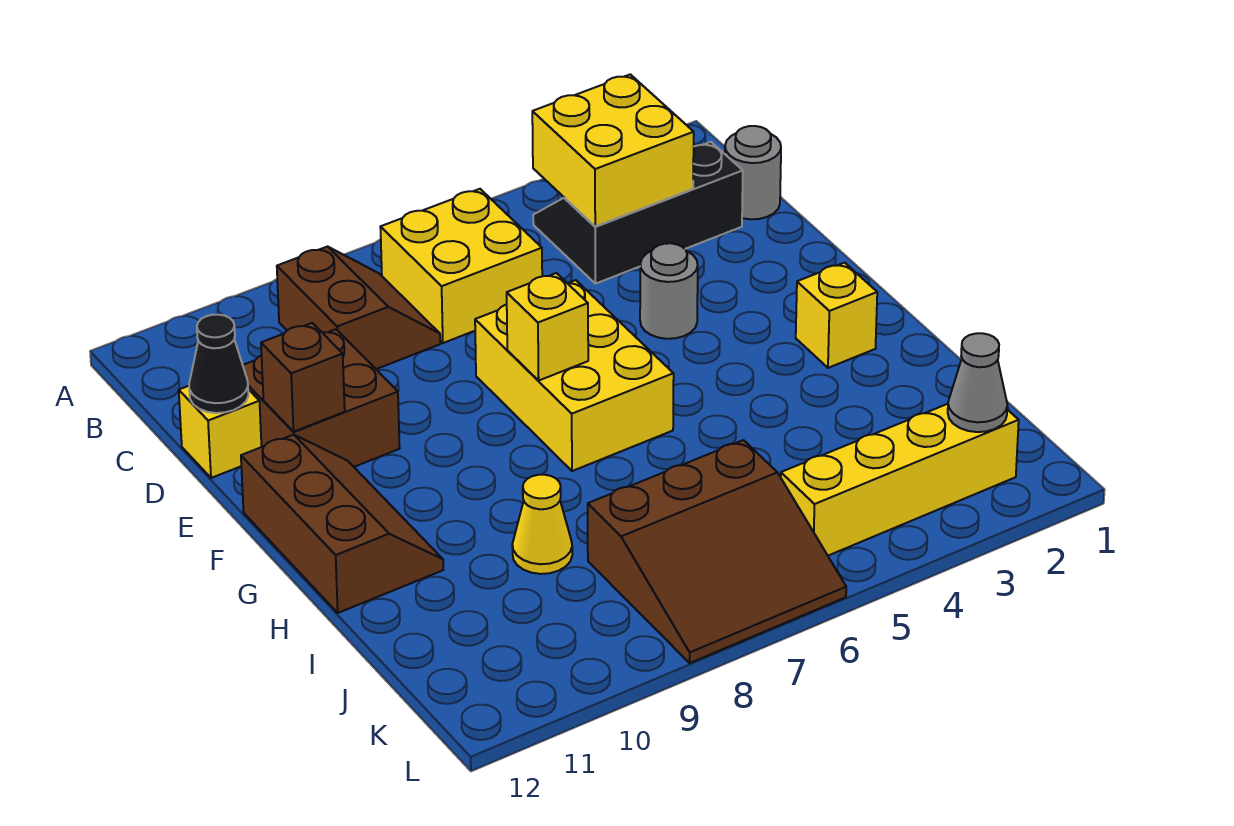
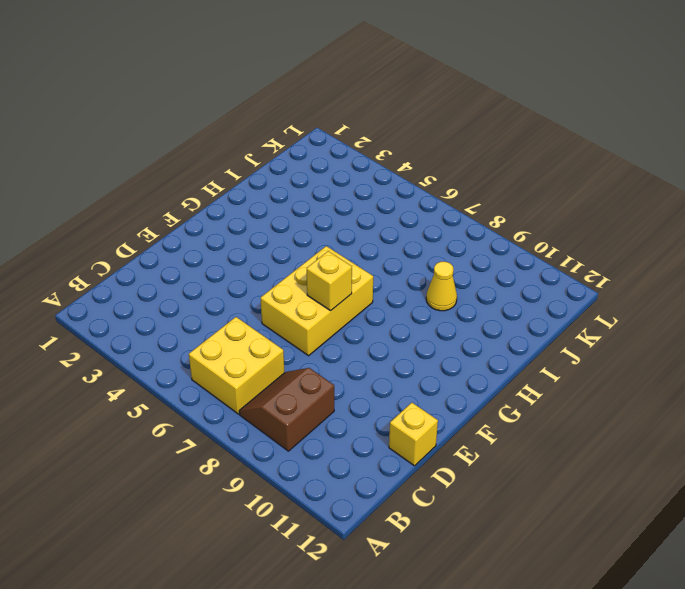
none -> black slope B2:C4 level 1 top C
none -> grey round brick C1 level 1
none -> brown brick D10:E11 level 1

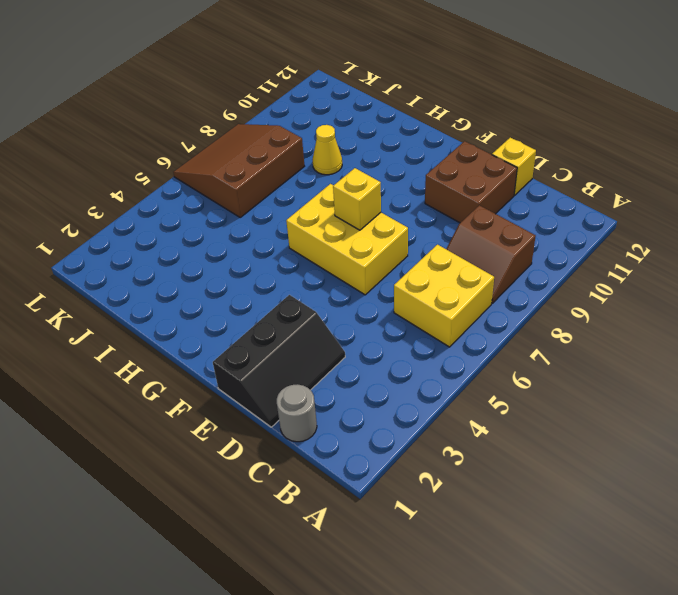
black slope D1:E3 level 1 top E -> black slope B2:C4 level 1 top C
none -> grey round brick E4 level 1
none -> brown slope F11:H12 level 1 top 12
none -> yellow brick G2 level 1

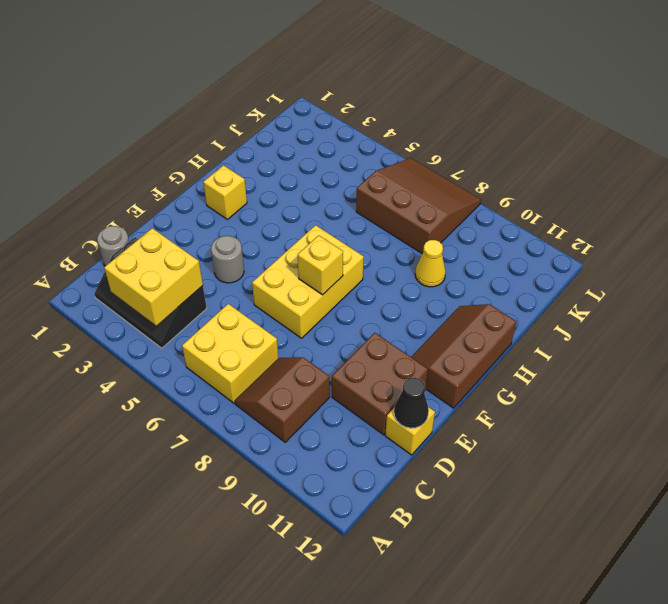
none -> yellow brick K2:K5 level 1
none -> brown brick E11 level 2
none -> grey cone K2 level 2

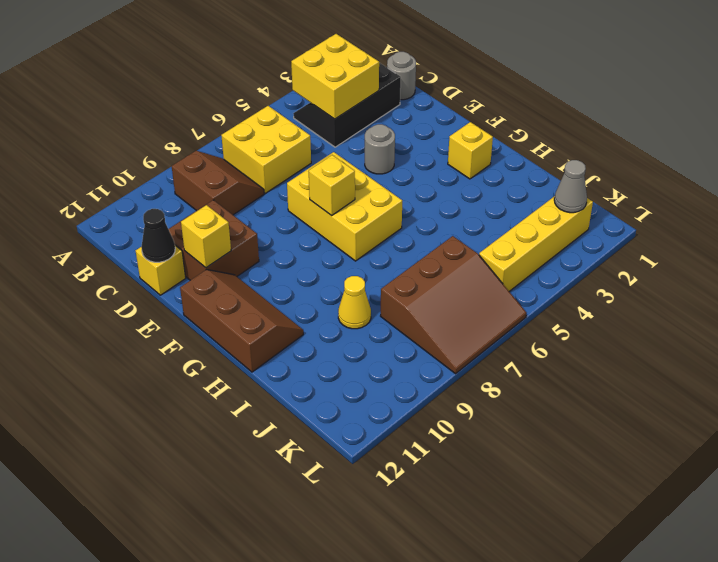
yellow brick E11 level 2 -> brown brick E11 level 2

